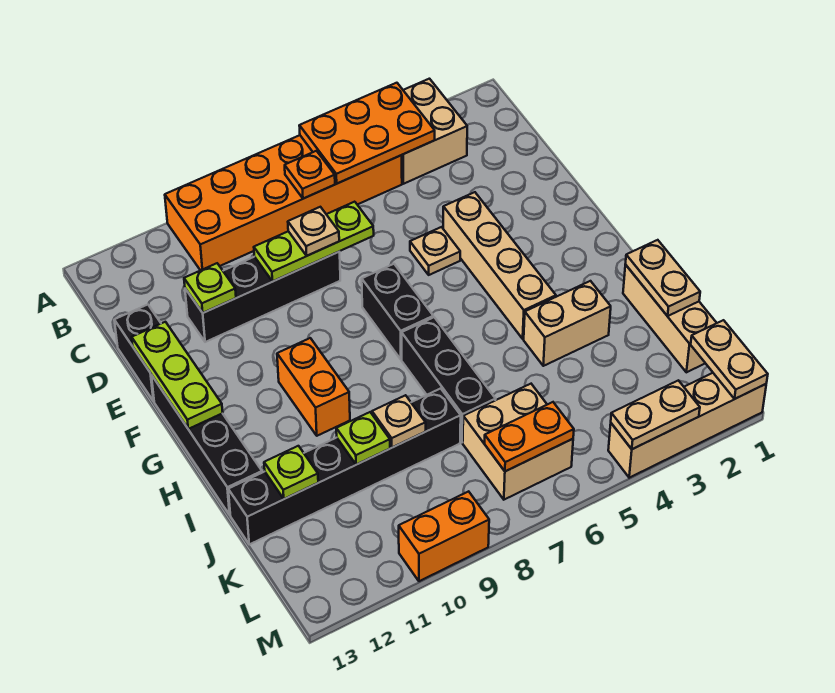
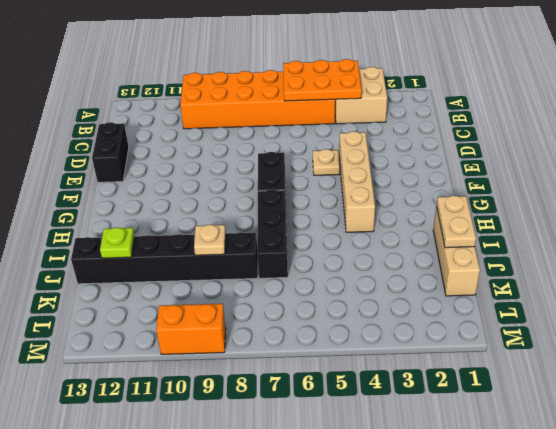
none -> black brick D8:D11 level 1
none -> black brick F13:I13 level 1
none -> orange brick G10:H10 level 1

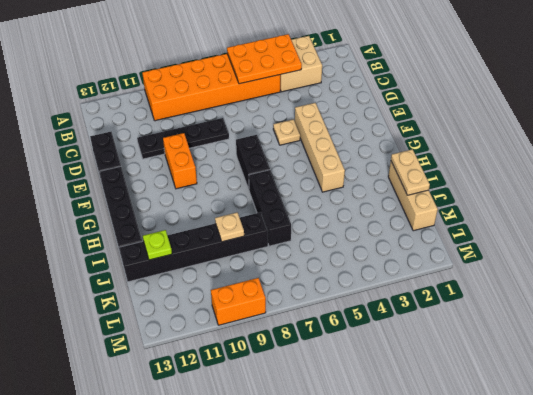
black plate D8:D11 level 1 -> black brick D8:D11 level 1
orange brick E10:F10 level 1 -> orange brick G10:H10 level 1
none -> tan brick I3:I4 level 1
none -> tan brick K6:L7 level 1
none -> tan brick M1:M4 level 1

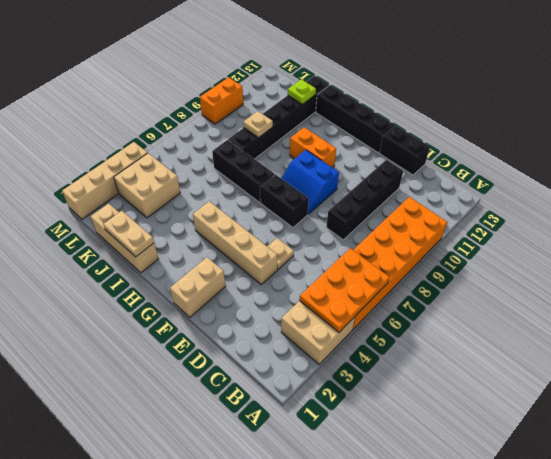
tan brick F1:F2 level 1 -> tan brick I3:I4 level 1
blue slope F8:G9 level 1 top 9 -> none
tan brick K3:L4 level 1 -> tan brick K6:L7 level 1
none -> orange plate B7 level 2
none -> lime plate D7:D9 level 2
none -> lime plate D11 level 2

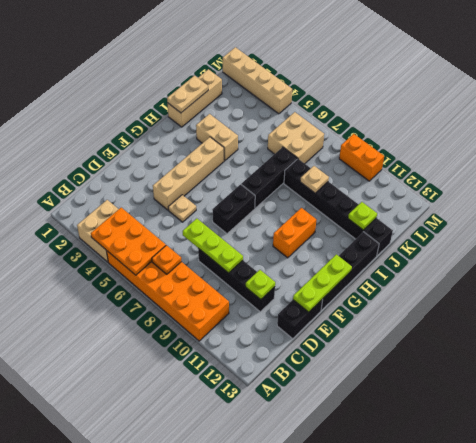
none -> lime plate J10 level 2
none -> tan plate L1:M1 level 2
none -> orange plate L6:L7 level 2

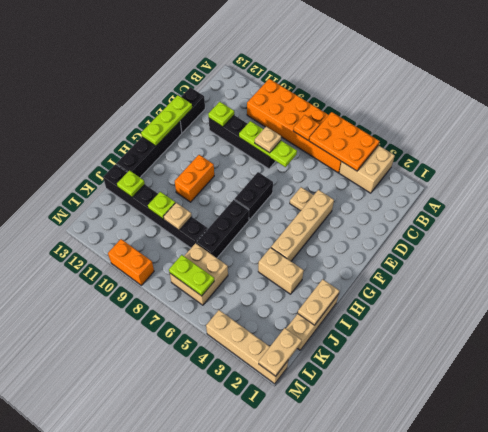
lime plate L6:L7 level 2 -> orange plate L6:L7 level 2
none -> tan plate M3:M4 level 2

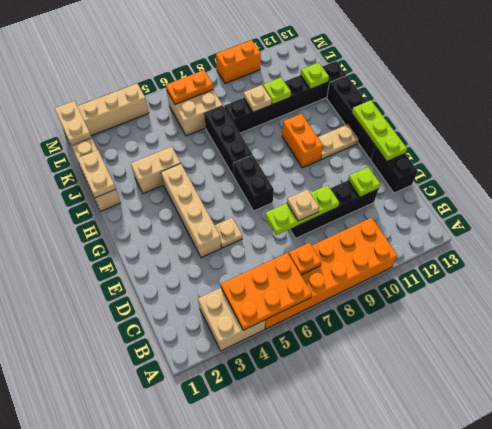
tan plate G11:G12 level 1 -> tan plate M3:M4 level 2

